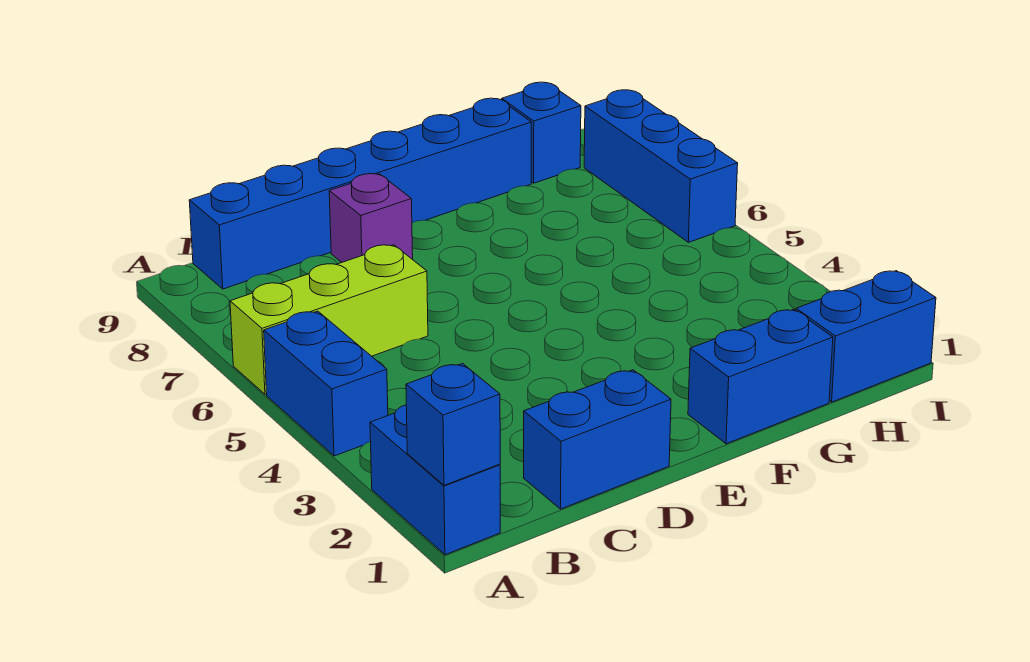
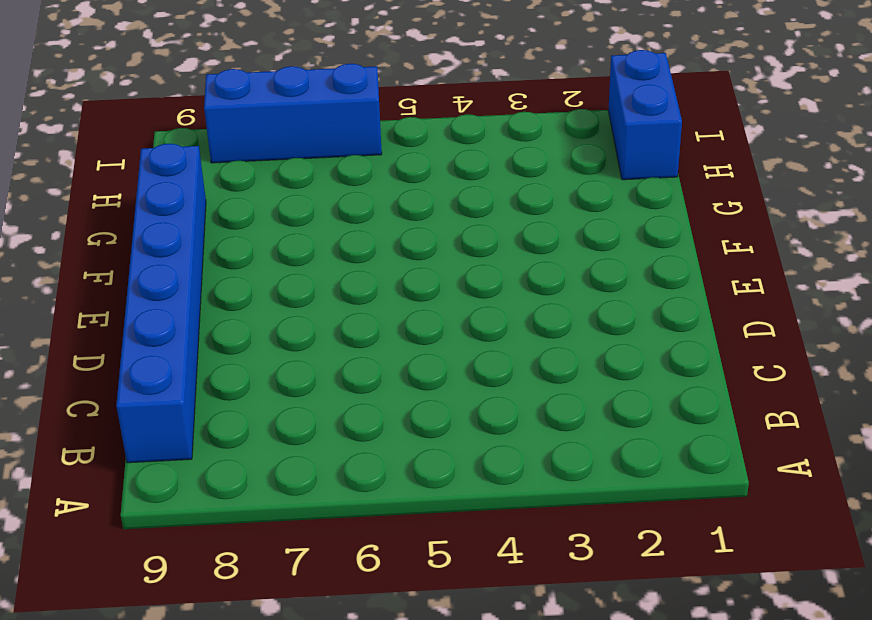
none -> blue brick A1:A2 level 1
none -> blue brick A4:A5 level 1

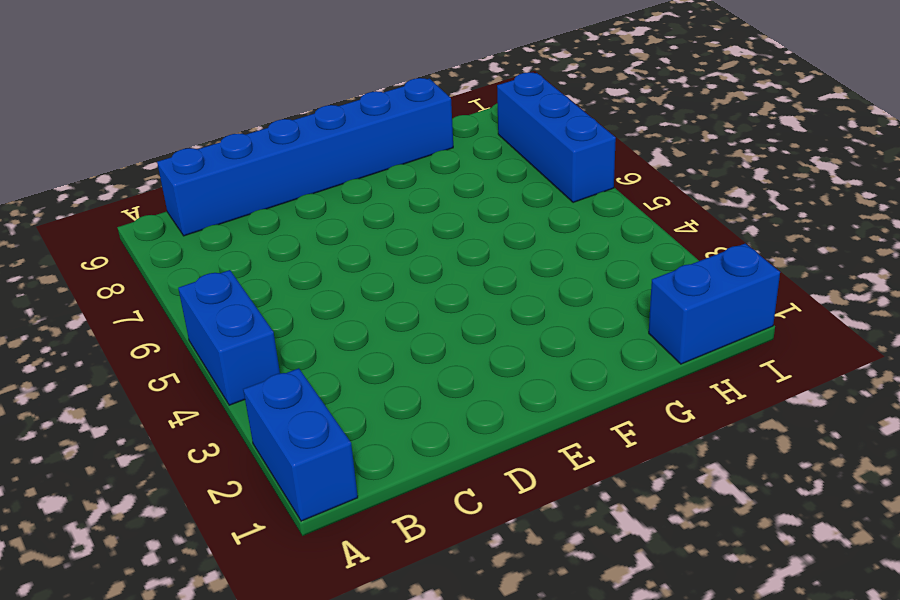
none -> lime brick A6:C6 level 1
none -> blue brick C1:D1 level 1

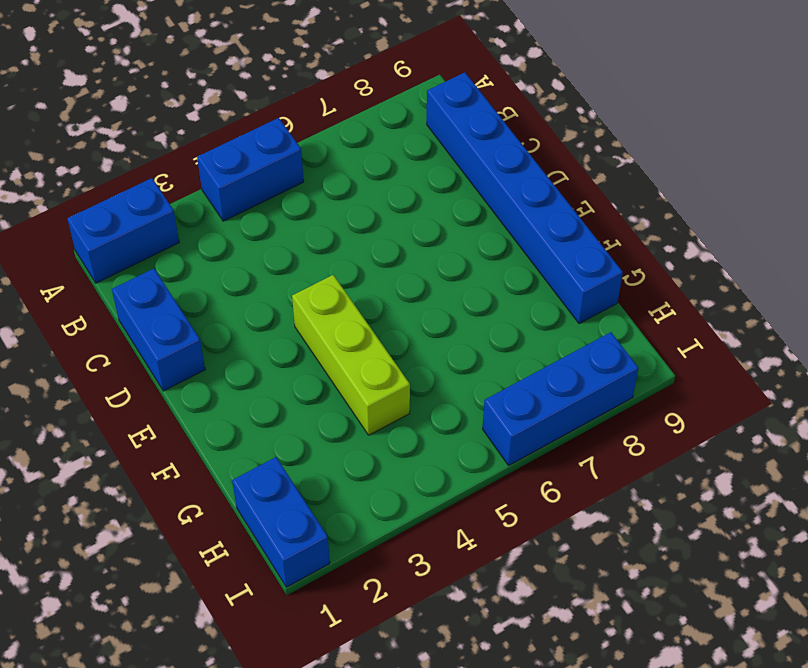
lime brick E4:G4 level 1 -> lime brick A6:C6 level 1
none -> purple brick D8 level 1
none -> blue brick F1:G1 level 1

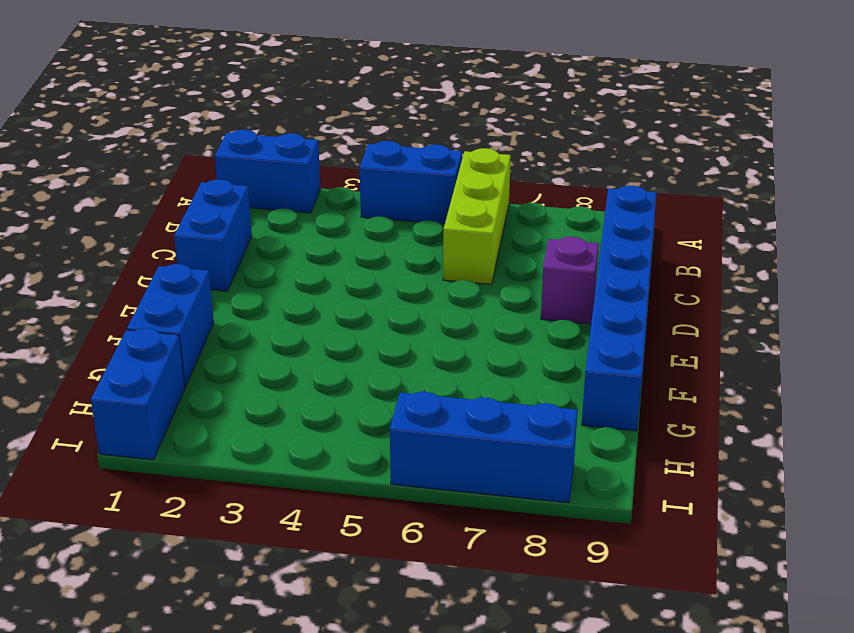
none -> blue brick H9 level 1
none -> blue brick A1 level 2

